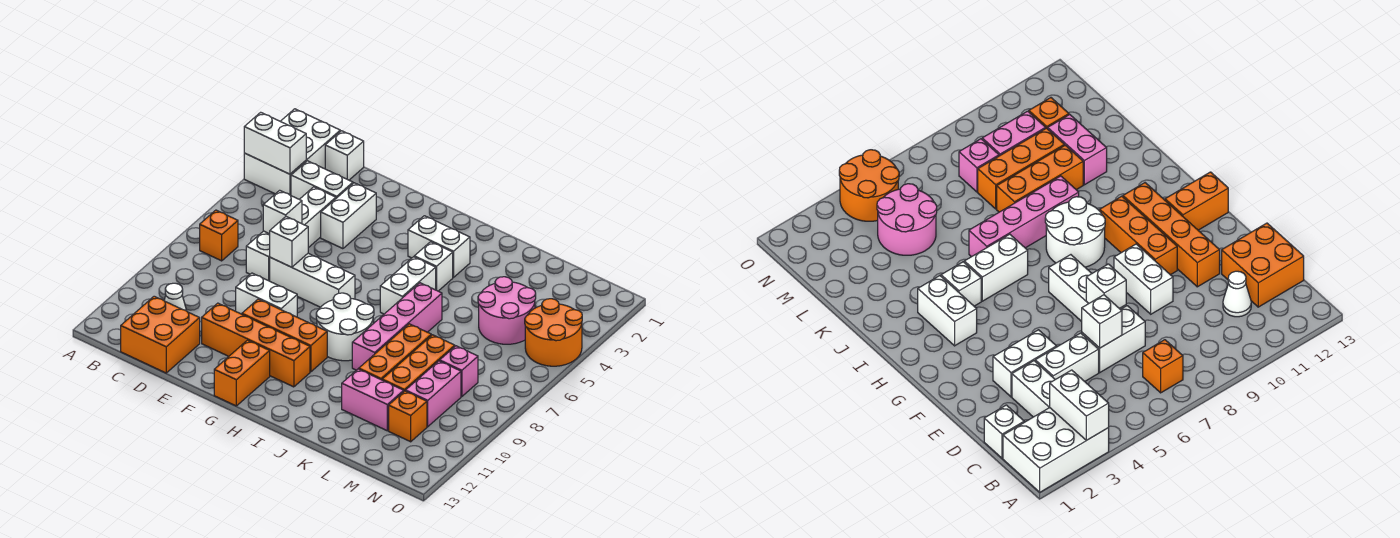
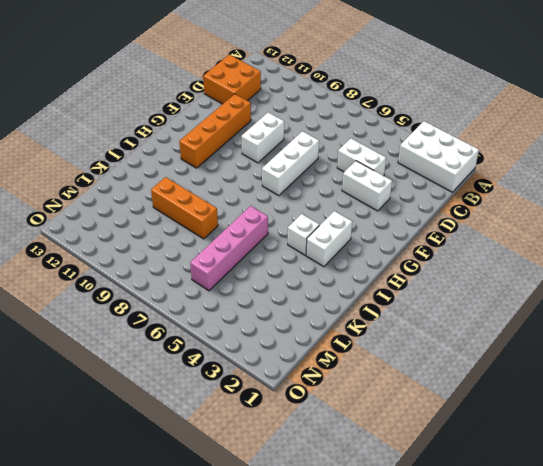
pink brick J6:M6 level 1 -> pink brick J6:J9 level 1
none -> orange brick B7 level 1
none -> white brick C1 level 1
none -> white brick C3:D3 level 1
none -> white cone C11 level 1

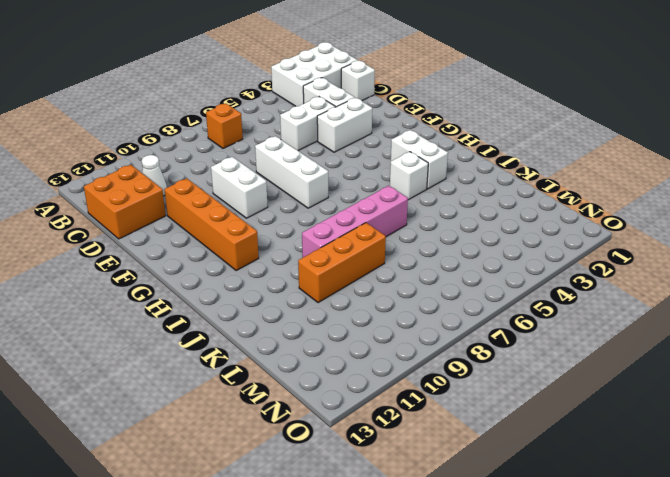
none -> white brick D6:D7 level 1
none -> orange brick F10:H10 level 1
none -> orange brick G12:G13 level 1
none -> white round brick H8:I9 level 1

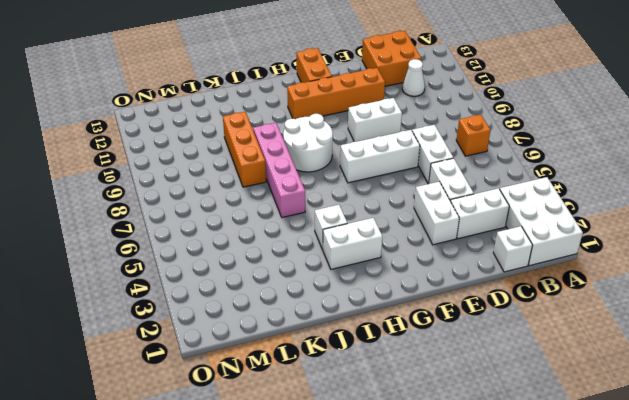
none -> orange brick F10:H10 level 1
none -> white brick I5:I6 level 1
none -> pink brick K11:L11 level 1
none -> pink round brick L4:M5 level 1

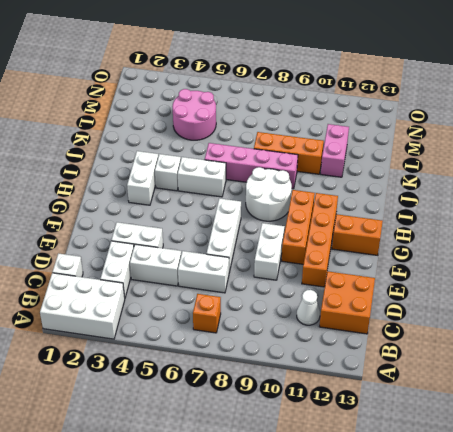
none -> orange brick L8:L10 level 1
none -> pink brick M8 level 1
none -> pink brick M9:M10 level 1
none -> orange brick M11 level 1

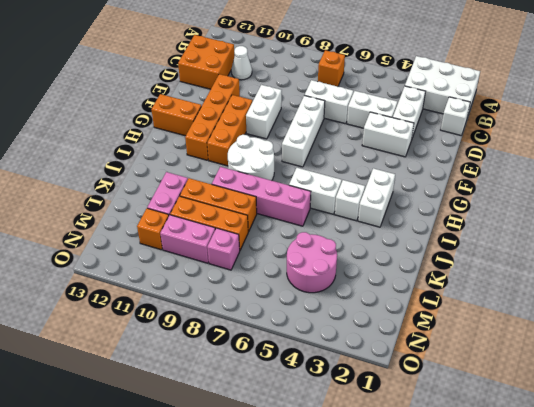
none -> orange round brick N4:O5 level 1
none -> white brick A3:B3 level 2
none -> white brick D6 level 2
none -> white brick E7 level 2

